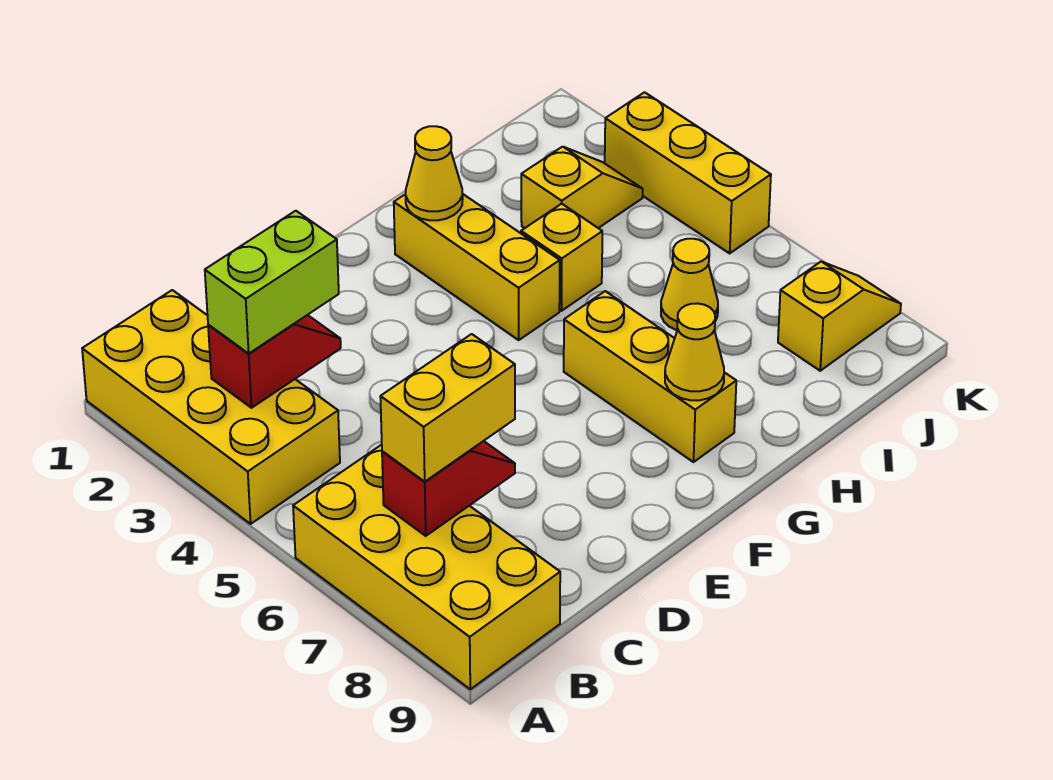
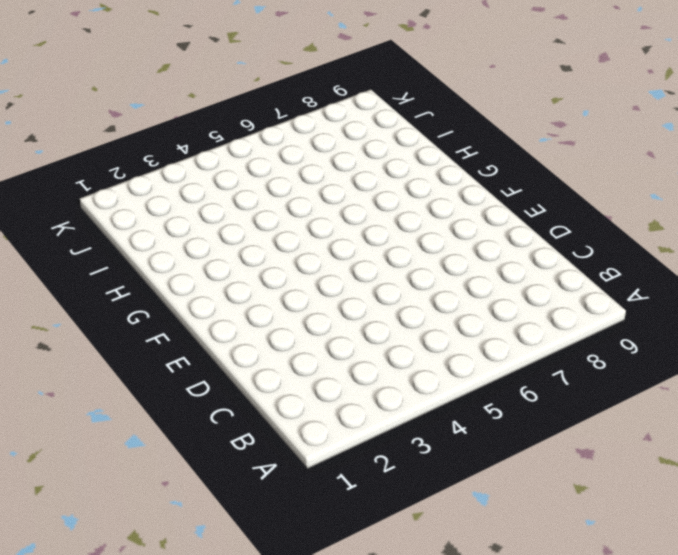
none -> yellow brick A1:B4 level 1
none -> yellow brick A6:B9 level 1
none -> yellow brick G2:G4 level 1

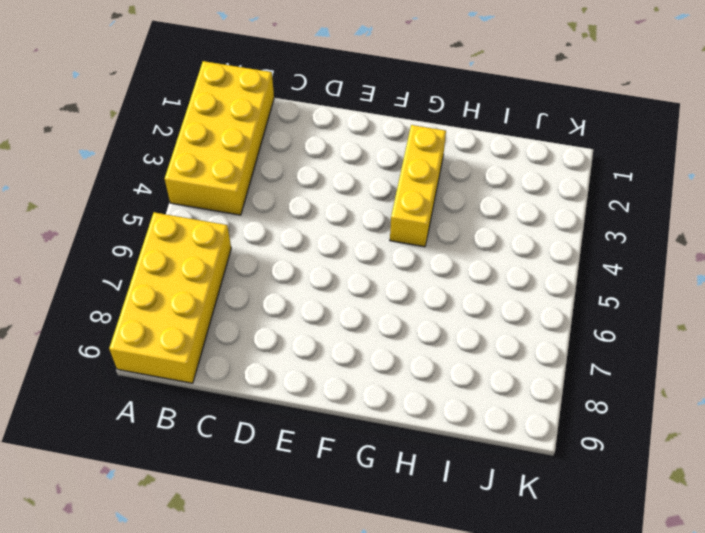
none -> yellow brick G6:G8 level 1
none -> yellow brick H4 level 1
none -> yellow slope I3:J3 level 1 top I

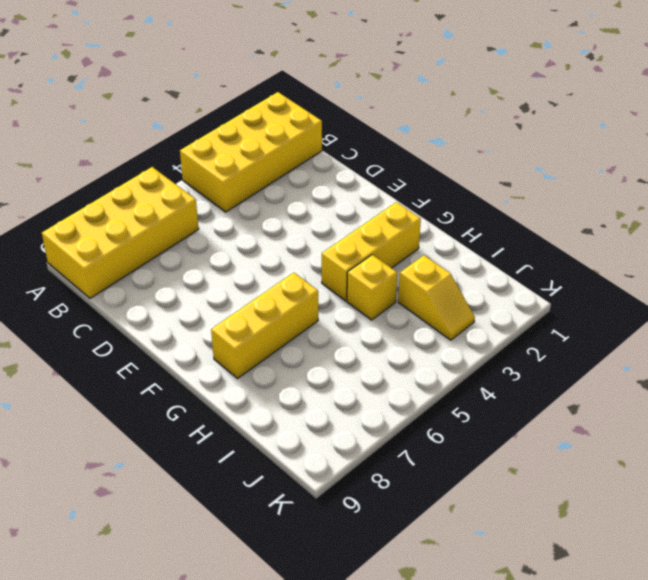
none -> yellow cone I6 level 1
none -> yellow slope J8:K8 level 1 top J
none -> yellow brick K3:K5 level 1

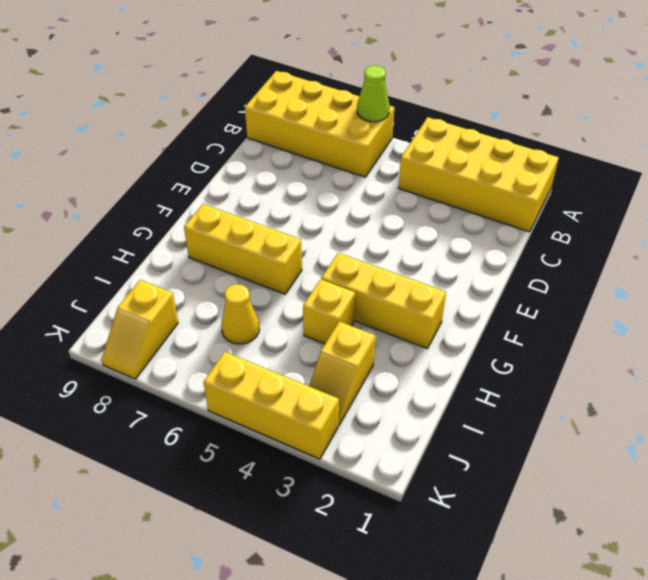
lime cone A6 level 2 -> none
none -> red slope B3:C3 level 2 top B
none -> red slope B7:C7 level 2 top B
none -> yellow cone G2 level 2

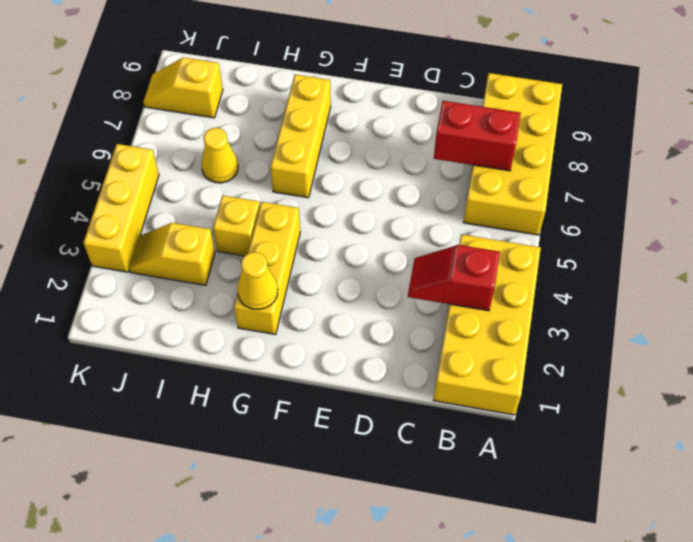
red brick B7:C7 level 2 -> red slope B7:C7 level 2 top B
none -> yellow cone G8 level 2
none -> lime brick B3:C3 level 3
none -> yellow brick B7:C7 level 3

